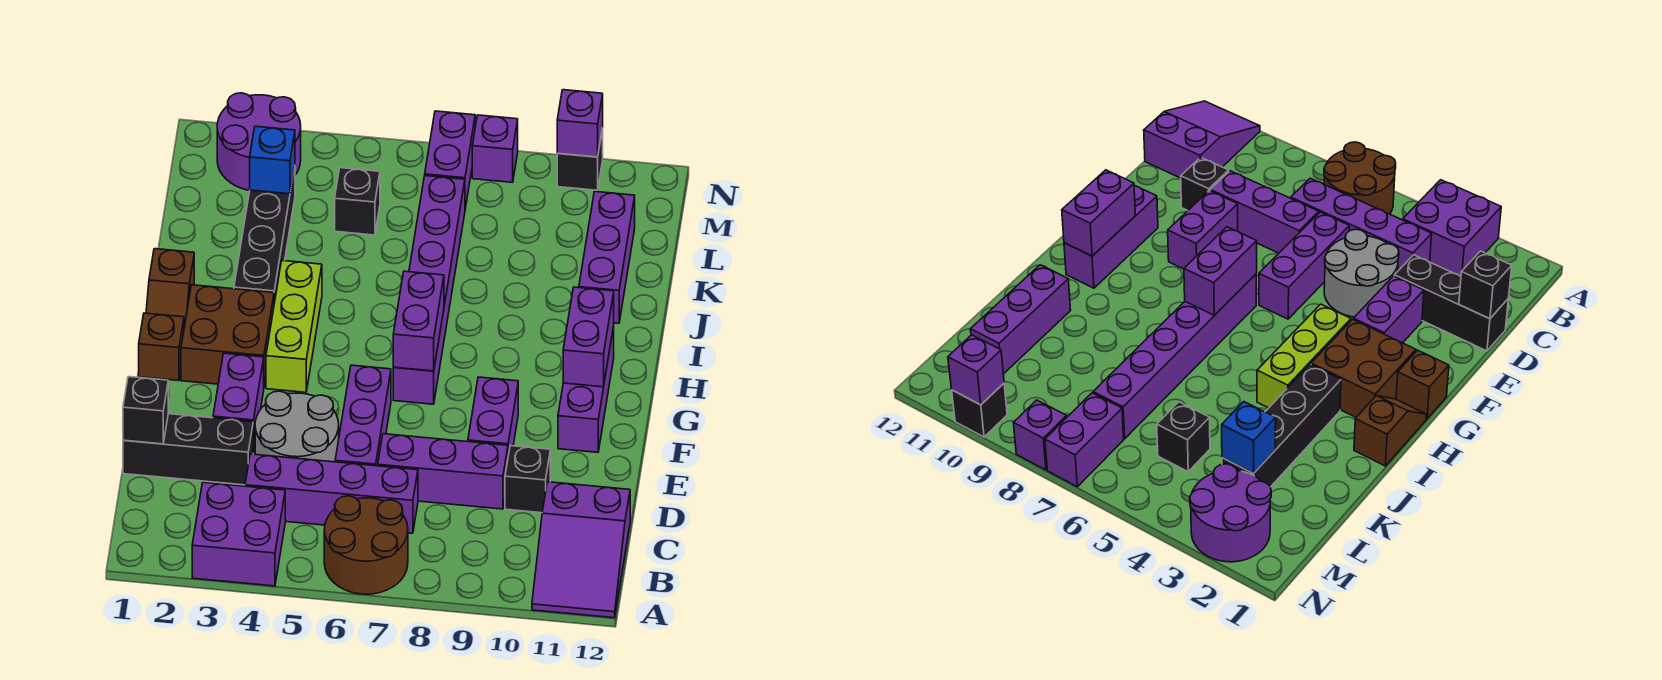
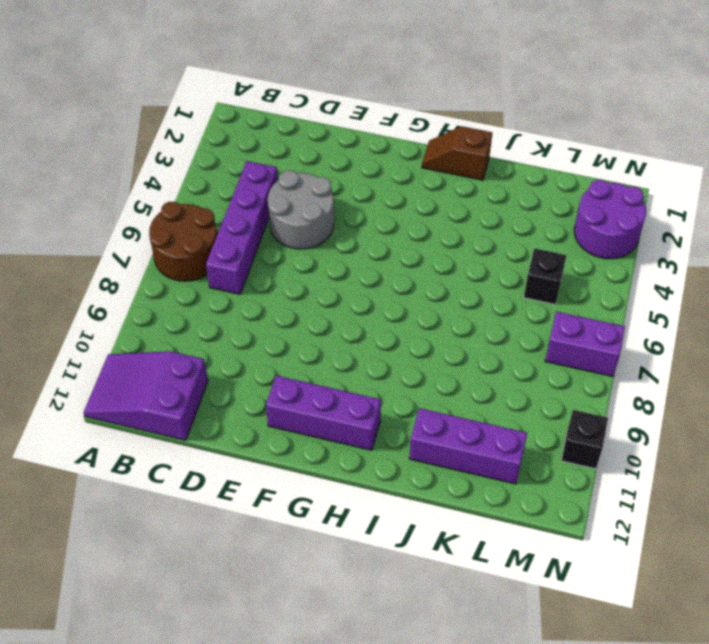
none -> purple brick A3:B4 level 1
none -> black brick D1:D3 level 1
none -> purple brick D6:F6 level 1

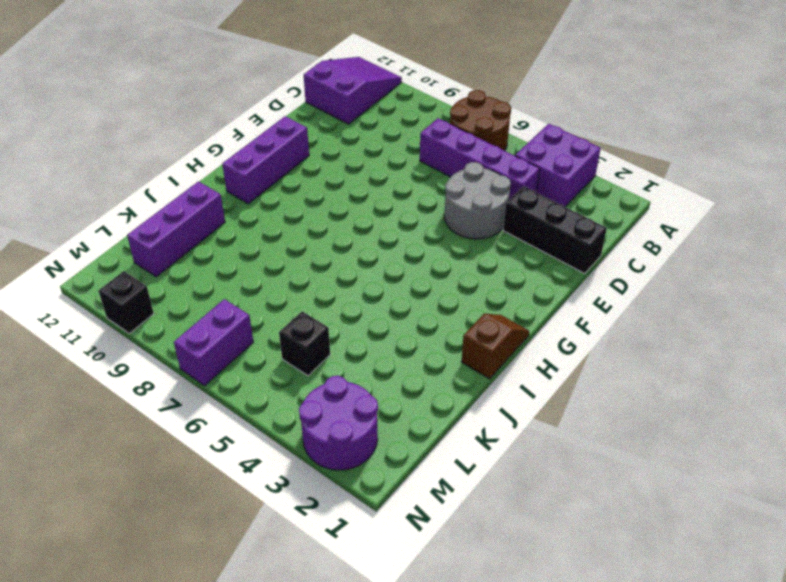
none -> purple brick D6:F6 level 1
none -> purple brick D7:D9 level 1
none -> black brick D10 level 1

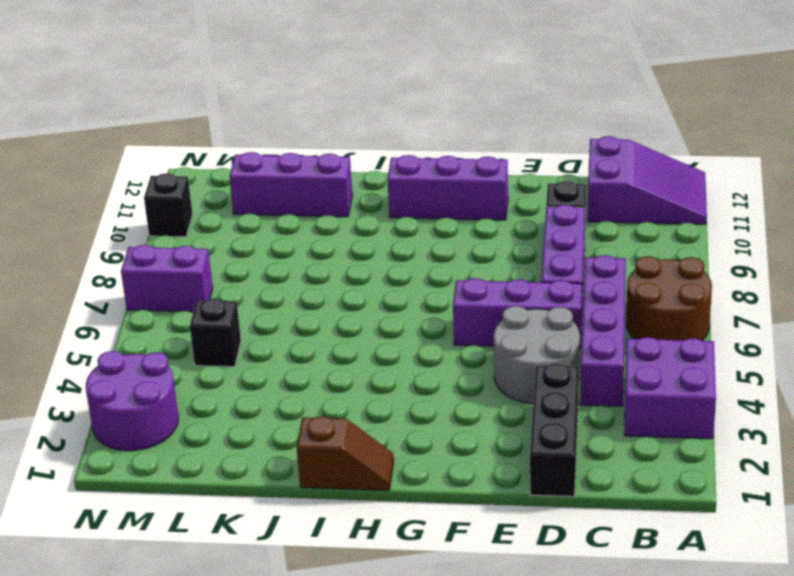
none -> purple brick E3:F3 level 1
none -> purple brick E9:F9 level 1
none -> brown brick G1 level 1

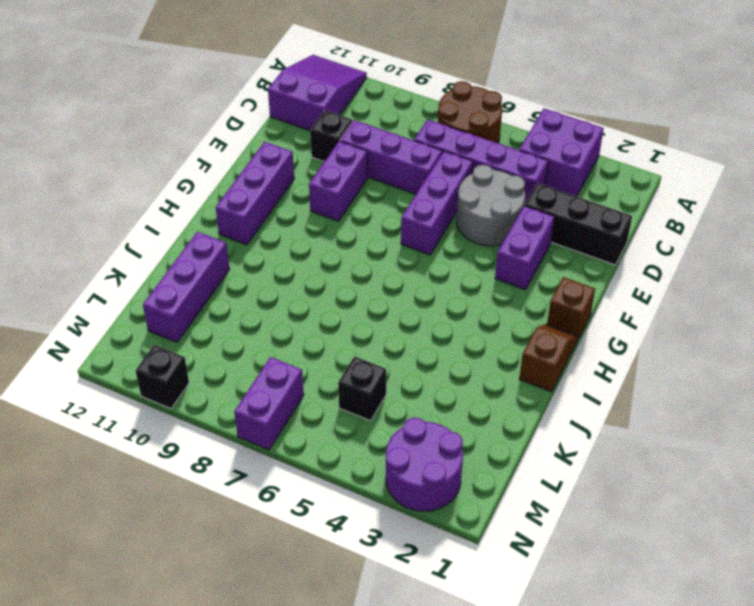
none -> brown brick G2:H3 level 1
none -> lime brick G4:I4 level 1
none -> purple brick G7:L7 level 1

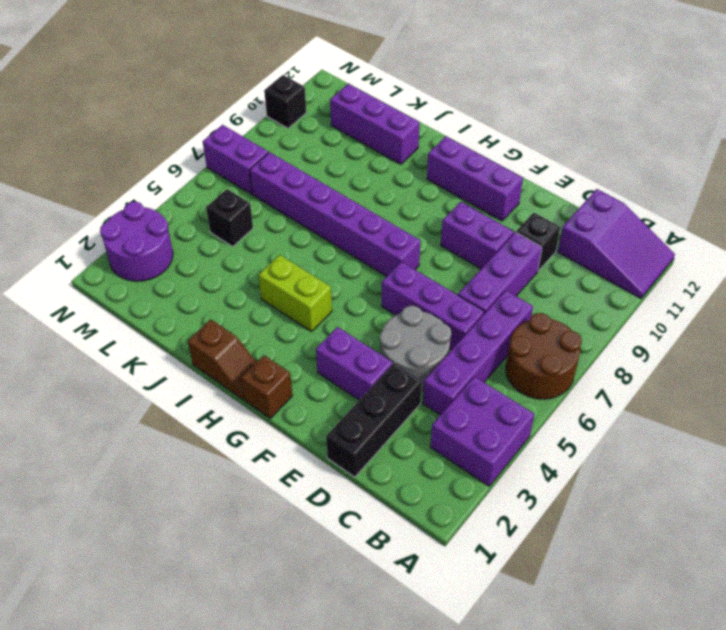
lime brick H4:I4 level 1 -> lime brick G4:I4 level 1
none -> brown brick G2:H3 level 1
none -> black brick I3:L3 level 1
none -> purple brick N8 level 1

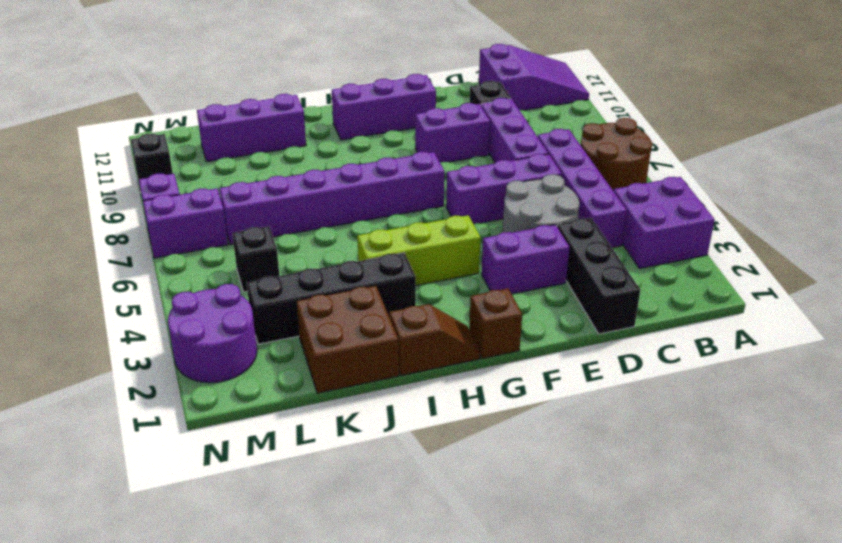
brown brick J1:K2 level 1 -> brown brick G2:H3 level 1
none -> black brick D1 level 2
none -> purple brick G7:H7 level 2
none -> purple brick G11:H11 level 2

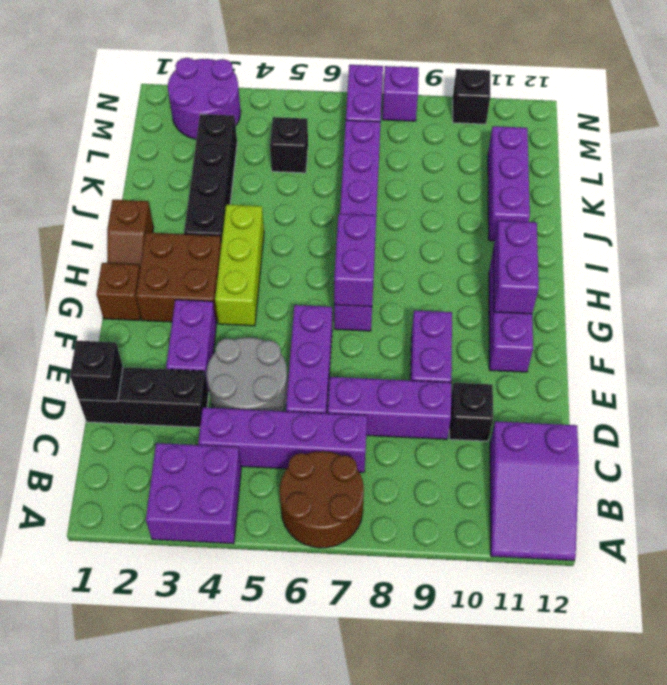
none -> blue brick L3 level 2
none -> purple brick N10 level 2

